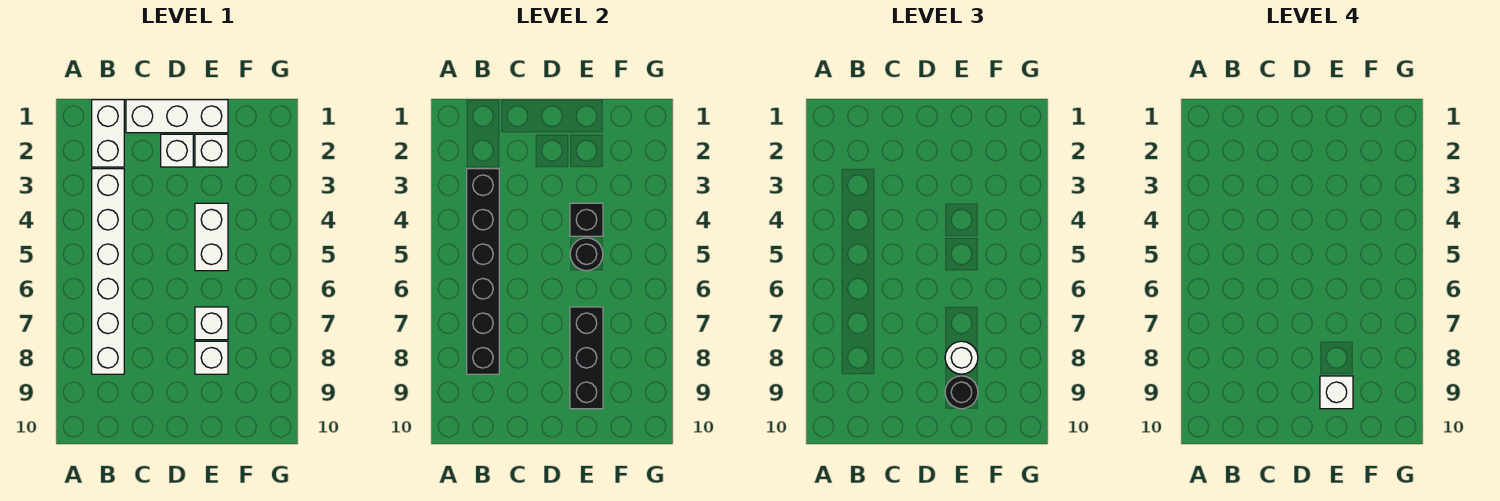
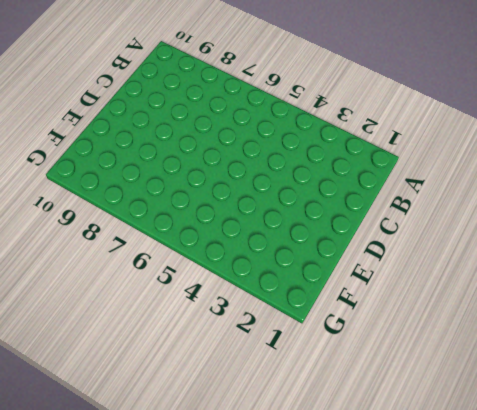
none -> white brick B1:B2 level 1
none -> white brick B3:B8 level 1
none -> white brick C1:E1 level 1

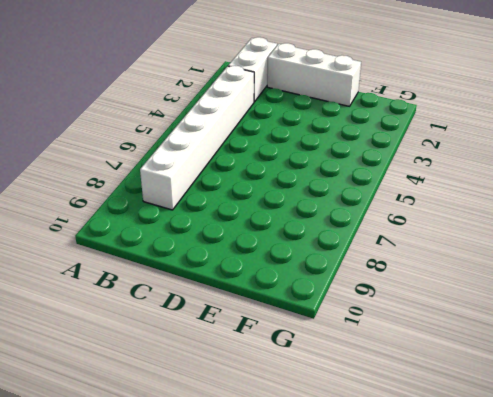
none -> white brick D2 level 1
none -> white brick E2 level 1
none -> white brick E4:E5 level 1

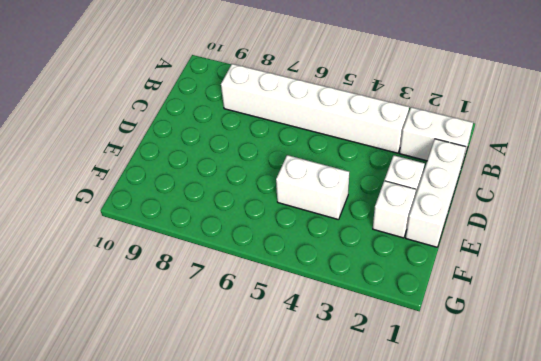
none -> white brick E7 level 1
none -> white brick E8 level 1
none -> black brick B3:B8 level 2

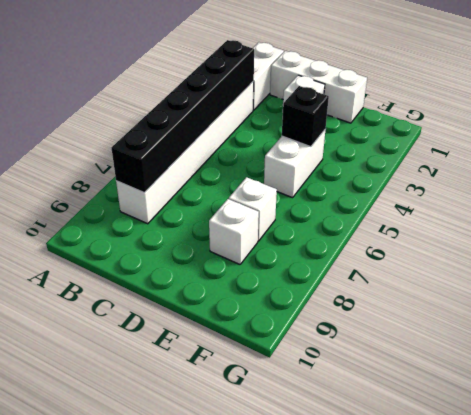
none -> white brick E2 level 1
none -> black round brick E5 level 2
none -> black brick E7:E9 level 2

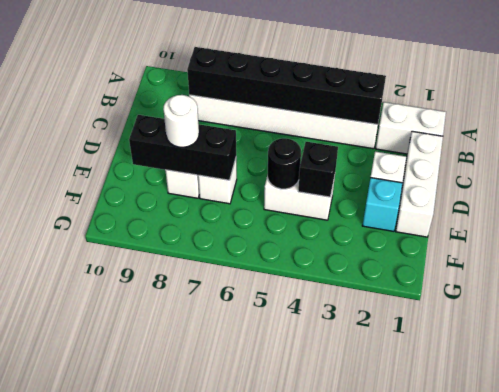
cyan brick E2 level 1 -> white brick E2 level 1
none -> black round brick E9 level 3
none -> white brick E9 level 4

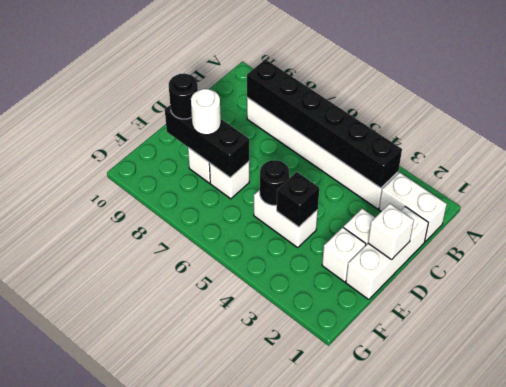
white brick D1 level 2 -> white brick E9 level 4

